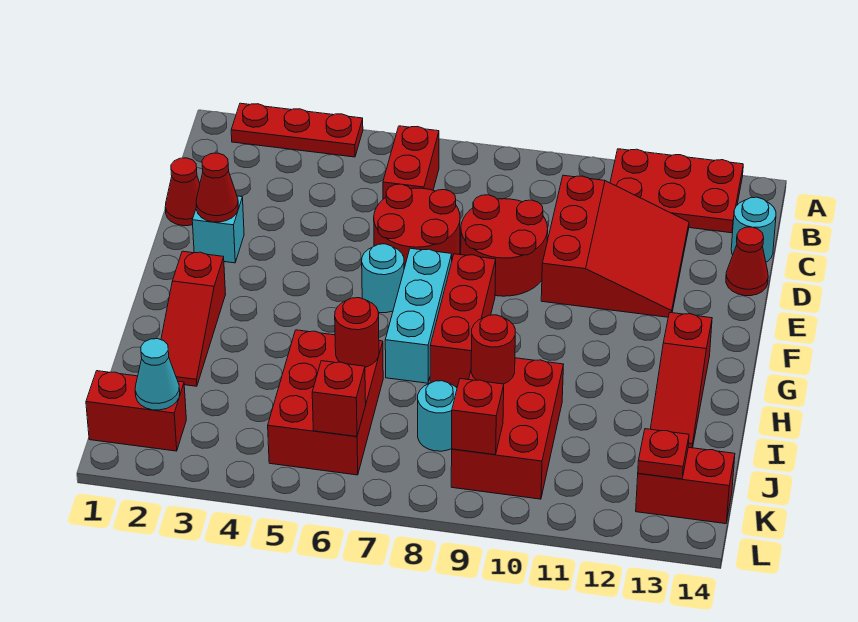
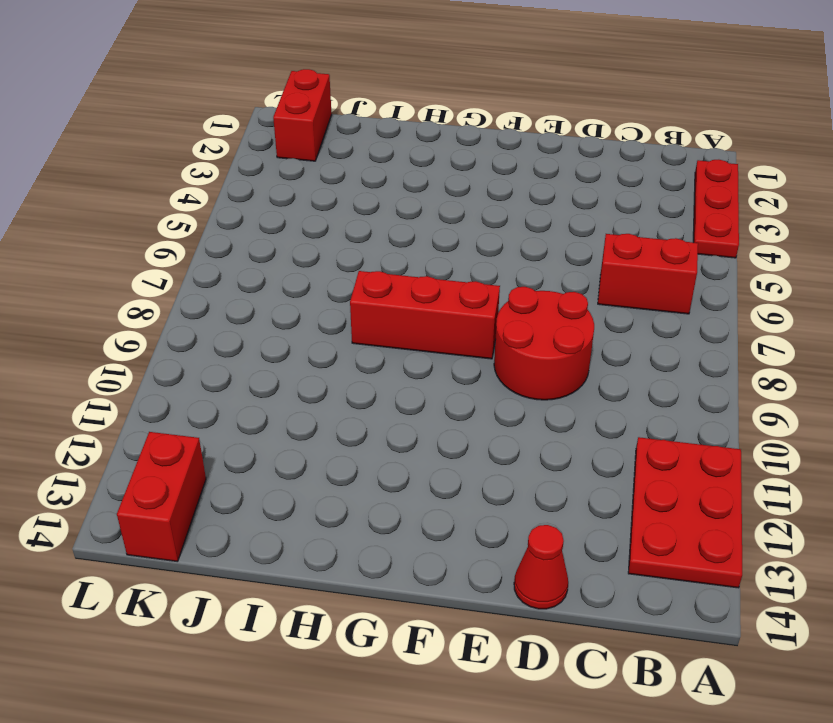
none -> red slope C10:E12 level 1 top 10
none -> cyan round brick C14 level 1
none -> red cone D1 level 1

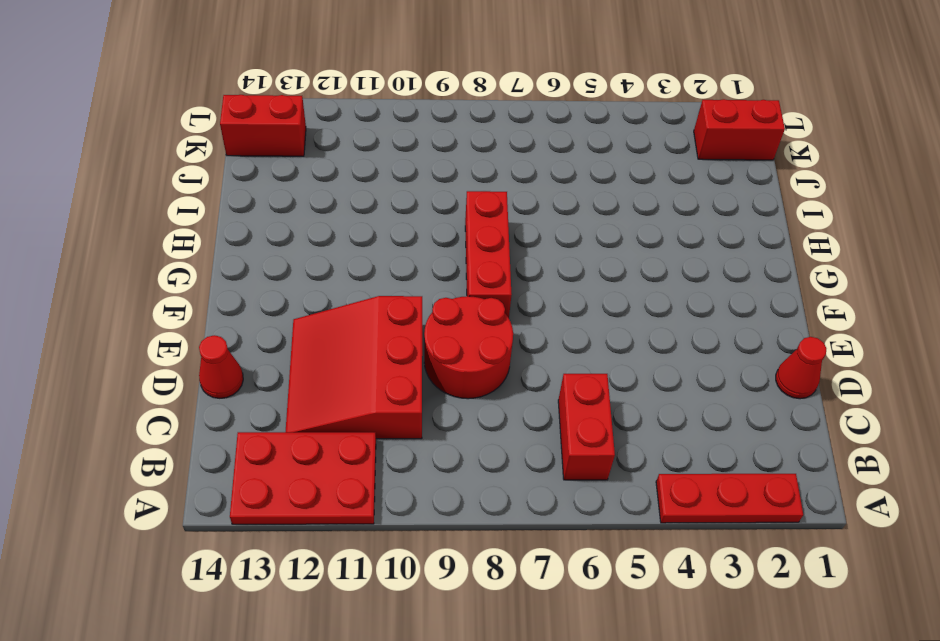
none -> cyan round brick C14 level 1
none -> red round brick D6:E7 level 1
none -> cyan brick E2 level 1

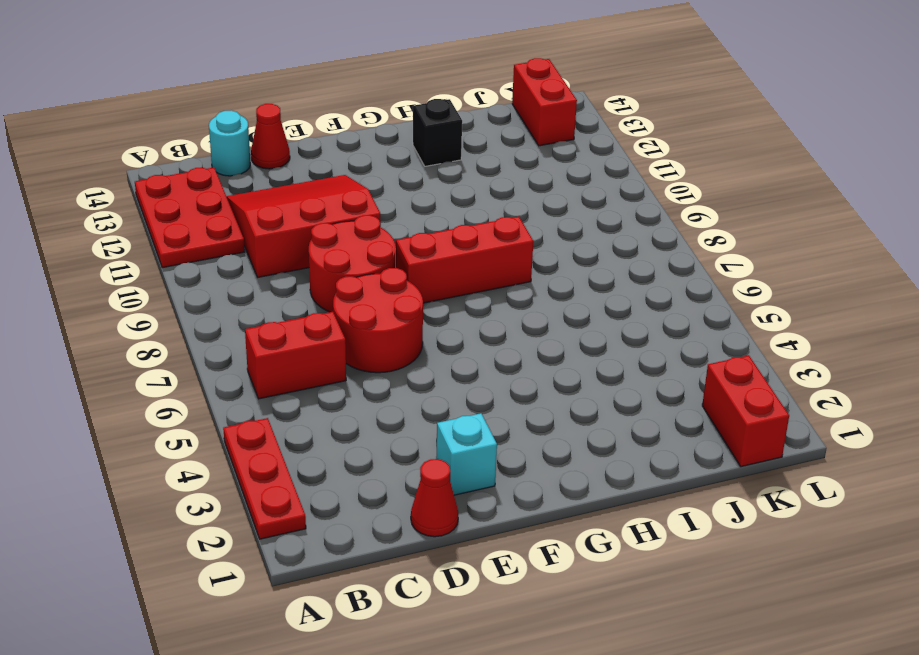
black brick H13 level 1 -> red slope G13:I13 level 1 top G
none -> cyan round brick F6 level 1
none -> cyan brick F7:H7 level 1
none -> red slope G2:I2 level 1 top G

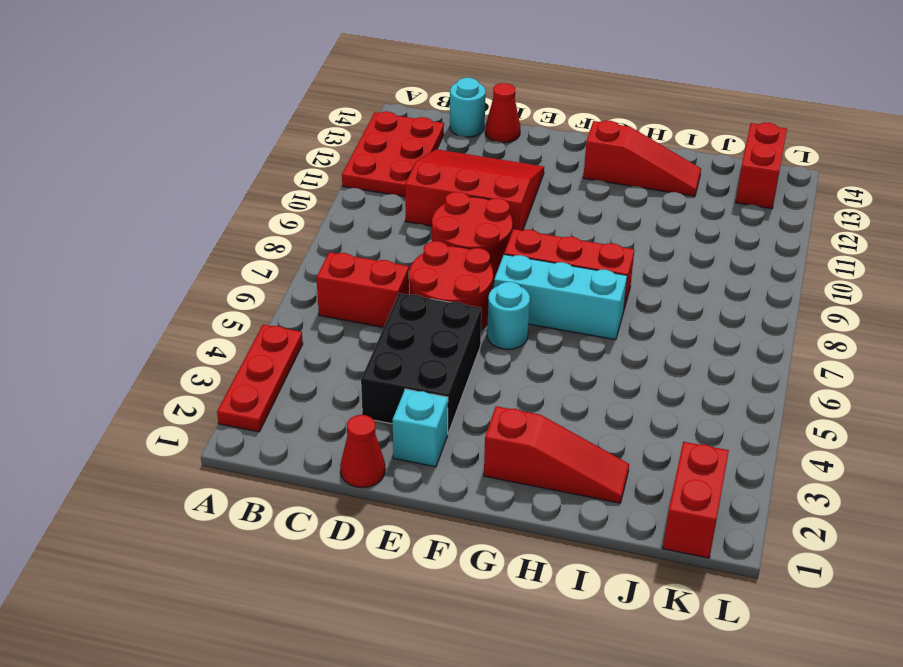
black brick D3:E5 level 1 -> none
none -> red brick I5:K6 level 1
none -> red brick I9:K10 level 1
none -> cyan round brick J8 level 1

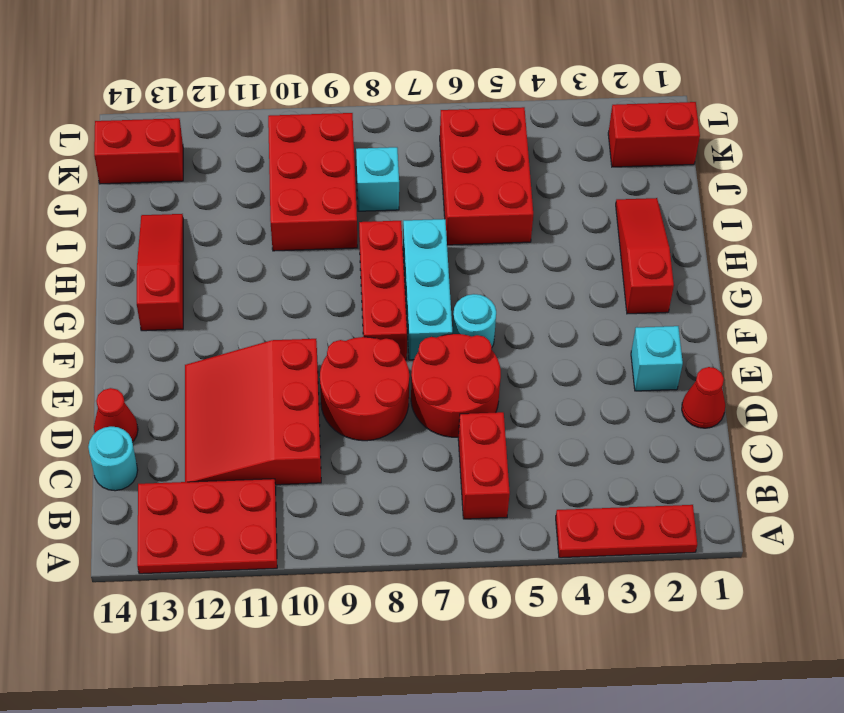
cyan brick J8 level 1 -> cyan round brick J8 level 1
none -> red cone E2 level 2
none -> red round brick I6 level 2
none -> red round brick I9 level 2

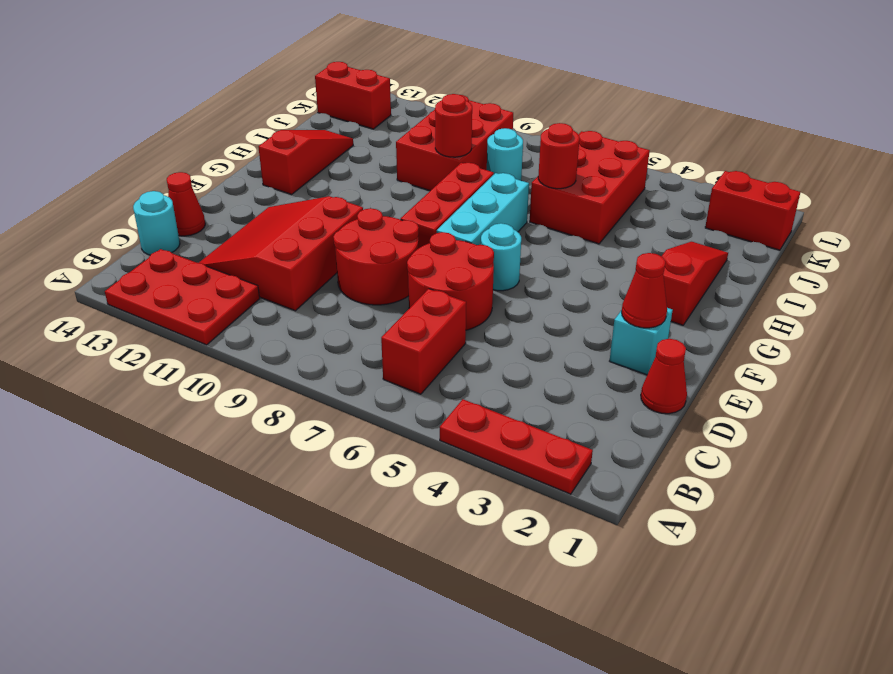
none -> cyan cone K2 level 2
none -> red brick K6 level 2
none -> red brick K9 level 2

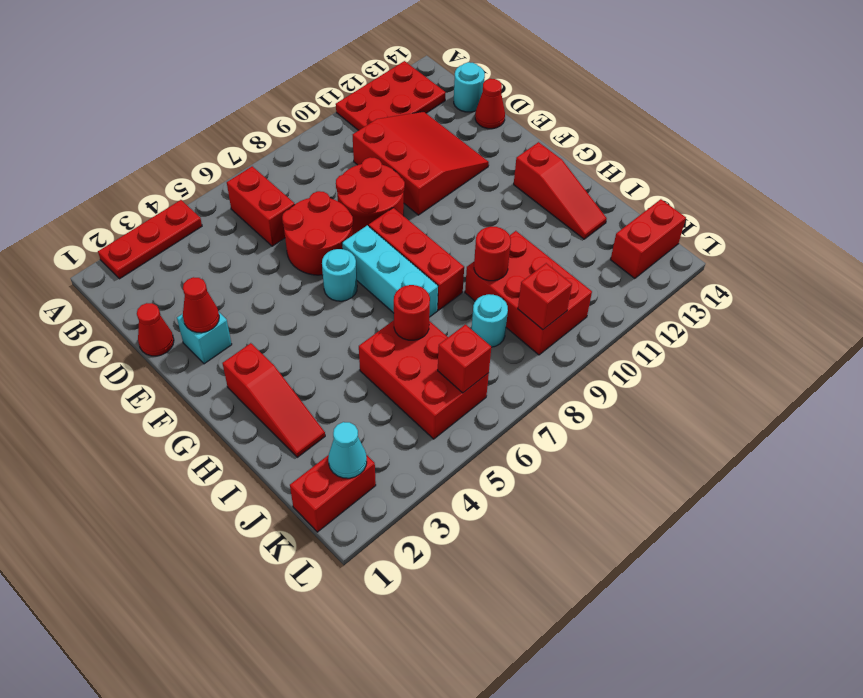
none -> red plate K13 level 2

